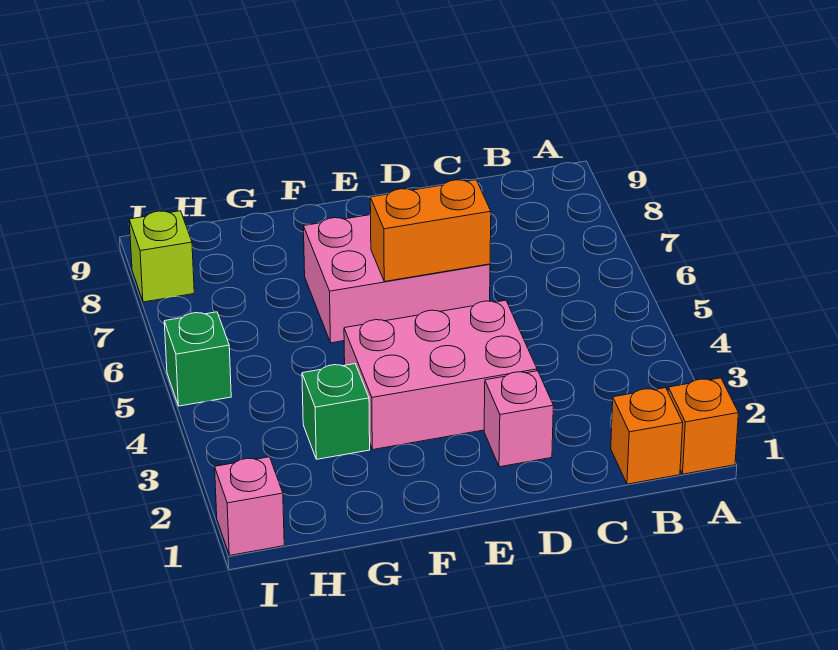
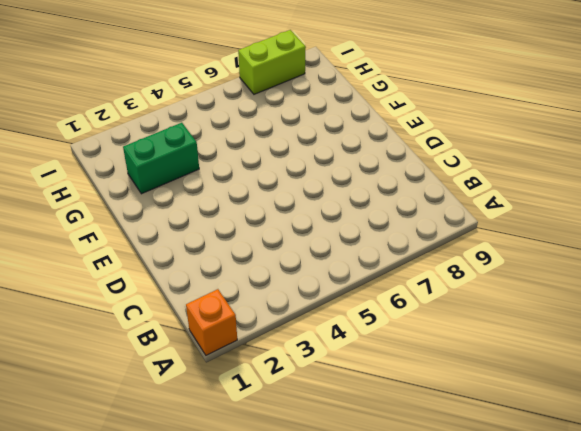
green brick G2:G3 level 1 -> green brick G3 level 1
lime brick I7:I8 level 1 -> lime brick I8 level 1
none -> orange brick B1 level 1
none -> pink brick D2 level 1

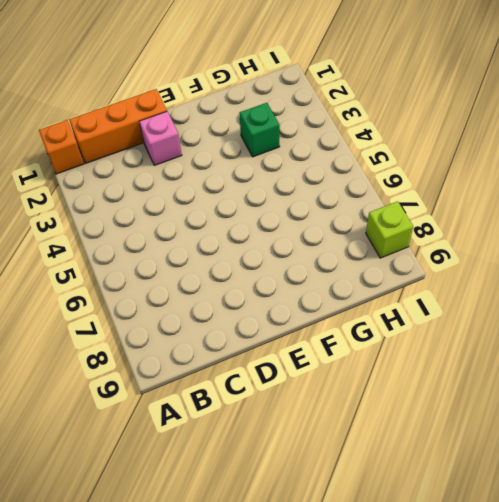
orange brick B1:D1 level 1 -> orange brick B1 level 1
none -> pink brick D3:F4 level 1
none -> pink brick D6:F7 level 1

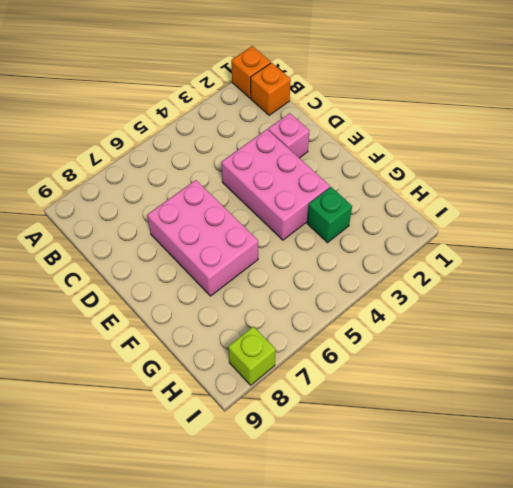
none -> pink brick I1 level 1
none -> green brick I5 level 1

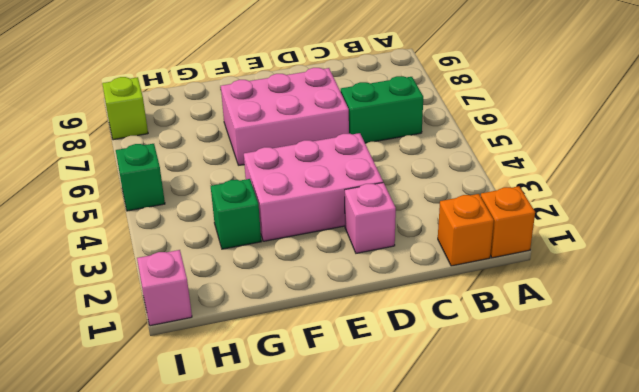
green brick B6:C6 level 1 -> none
none -> orange brick D6:E6 level 2

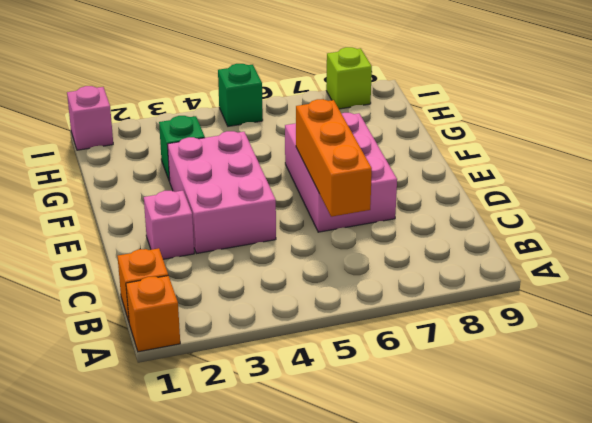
orange brick C6:E6 level 2 -> orange brick D6:E6 level 2

